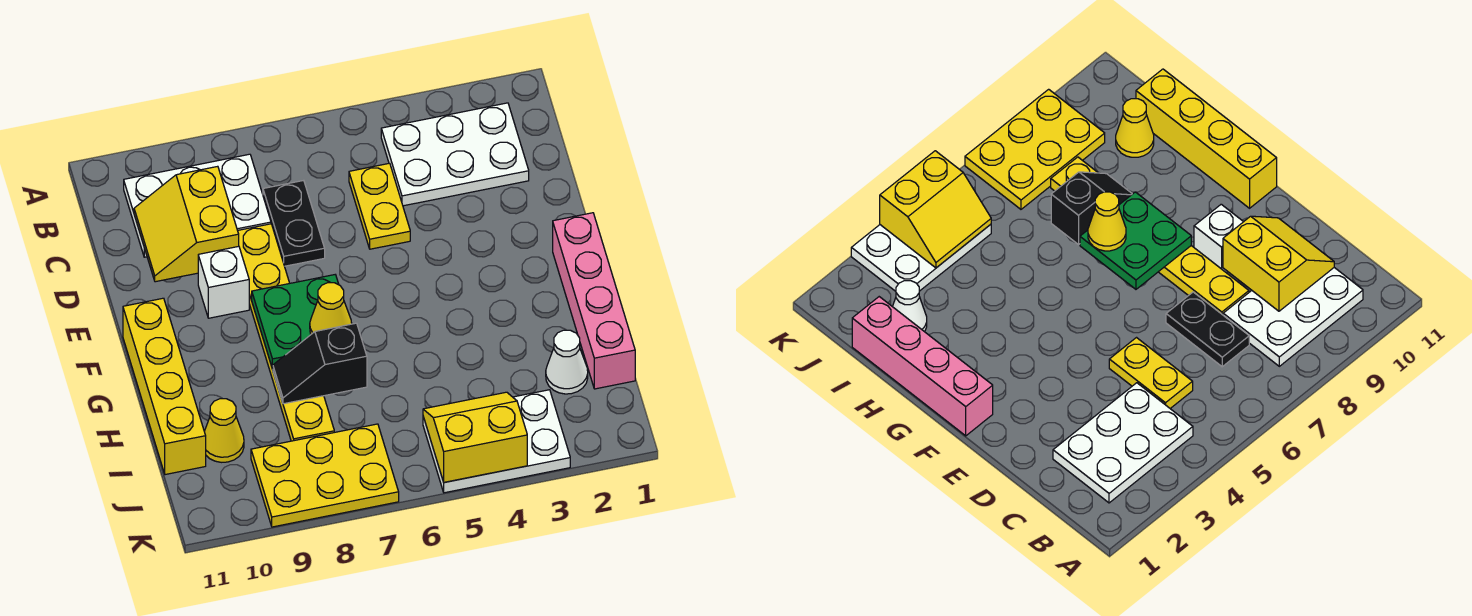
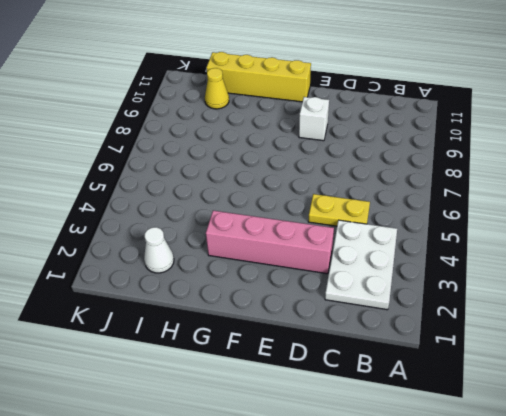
pink brick D3:G3 level 1 -> pink brick F1:I1 level 1
none -> white plate B8:C10 level 1
none -> black plate C7:D7 level 1
none -> yellow plate D8:I8 level 1

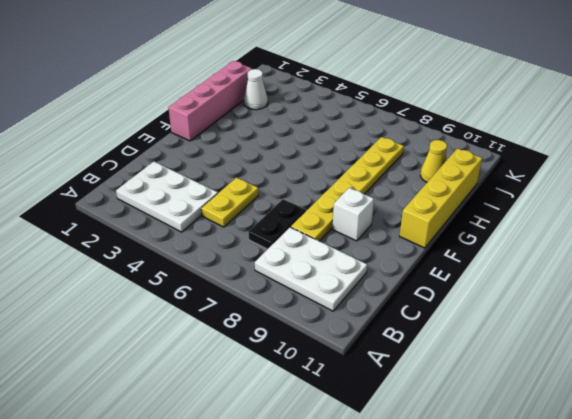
none -> white plate J3:K5 level 1
none -> yellow plate J7:K9 level 1
none -> yellow slope C9:D10 level 2 top 9

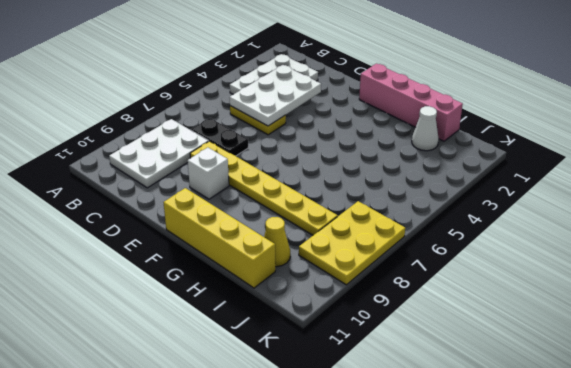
white plate C3:D5 level 2 -> white plate J3:K5 level 1
none -> yellow slope C9:D10 level 2 top 9
none -> green plate F7:G8 level 2
none -> black slope H7:H8 level 2 top 7

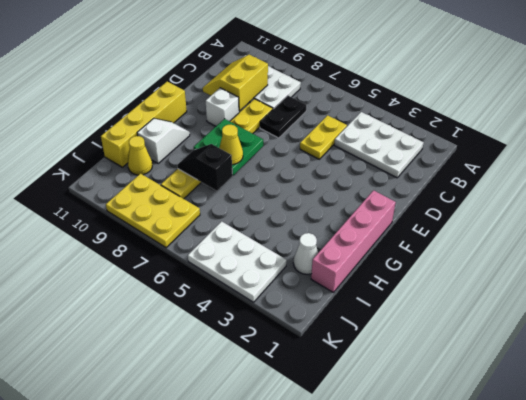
white slope G10:H10 level 1 top H -> none
none -> yellow slope J4:K5 level 2 top K

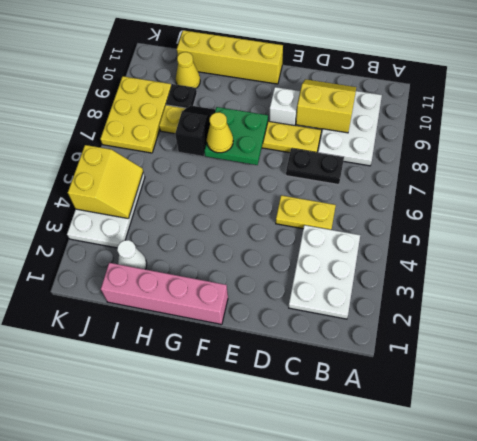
black plate I9 level 1 -> none

